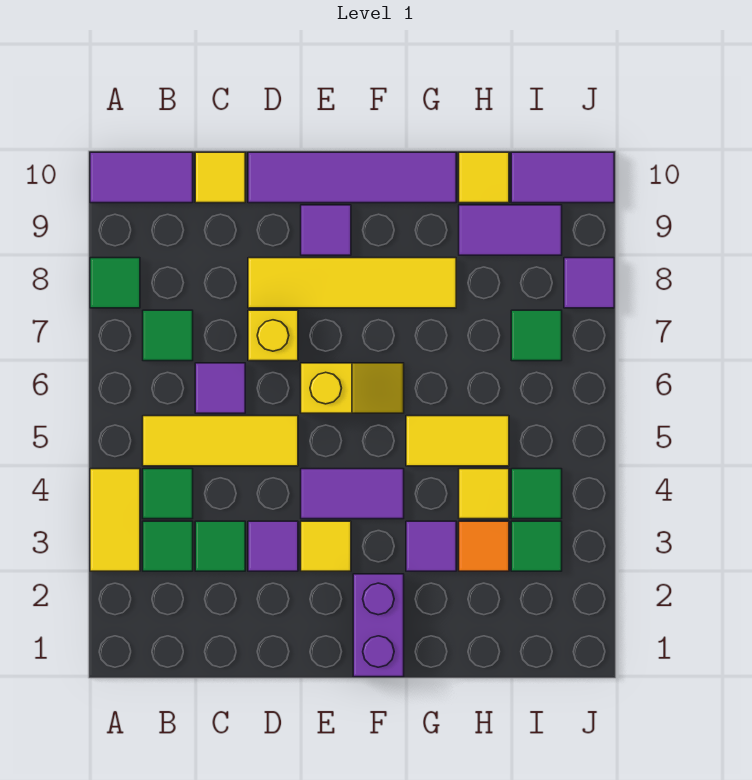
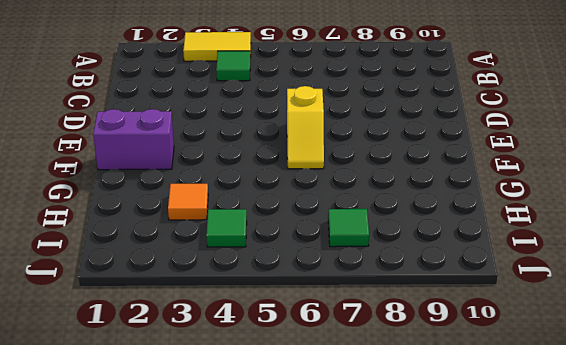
none -> green tile A8 level 1
none -> purple tile A10:B10 level 1
none -> green tile B3 level 1
none -> yellow tile B5:D5 level 1

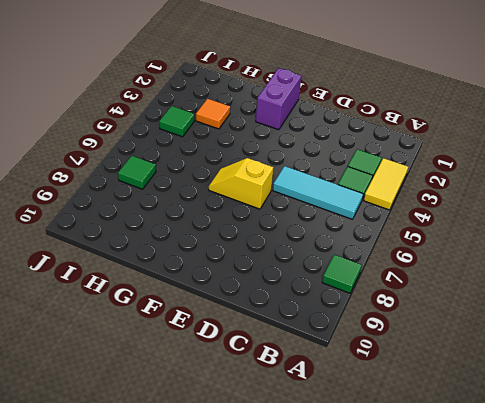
cyan tile B5:D5 level 1 -> yellow tile B5:D5 level 1
none -> purple tile A10:B10 level 1
none -> green tile B7 level 1
none -> green tile C3 level 1
none -> purple tile C6 level 1

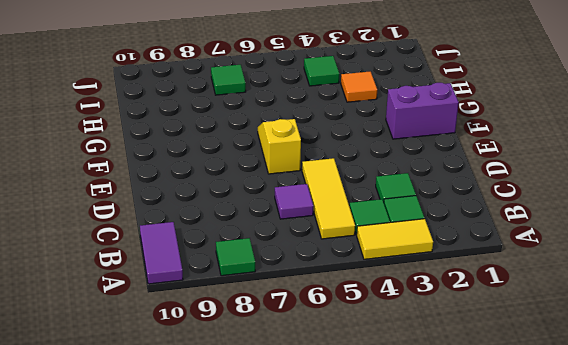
none -> green tile B7 level 1
none -> yellow tile C10 level 1
none -> purple tile D3 level 1
none -> yellow brick D7 level 1

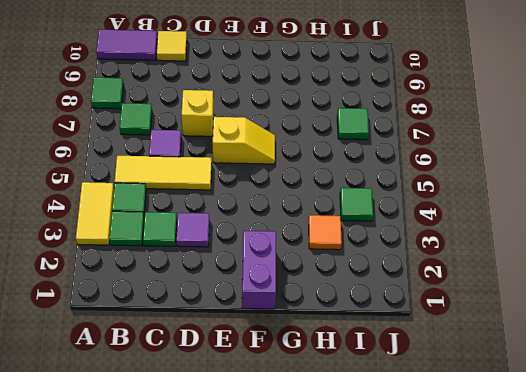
none -> yellow tile D8:G8 level 1
none -> purple tile D10:G10 level 1
none -> yellow tile E3 level 1
none -> purple tile E4:F4 level 1

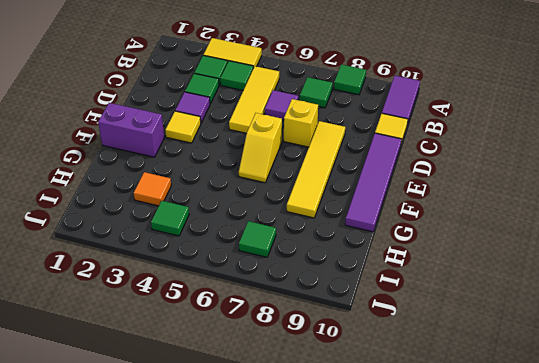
none -> purple tile E4:F4 level 1
none -> purple tile E9 level 1
none -> purple tile G3 level 1
none -> yellow tile G5:H5 level 1

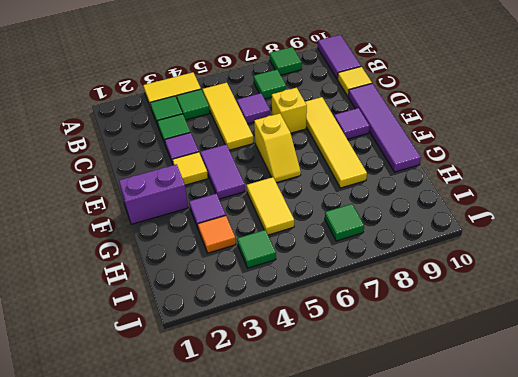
none -> yellow tile H4 level 1
none -> purple tile H9:I9 level 1
none -> yellow tile H10 level 1
none -> green tile I3 level 1

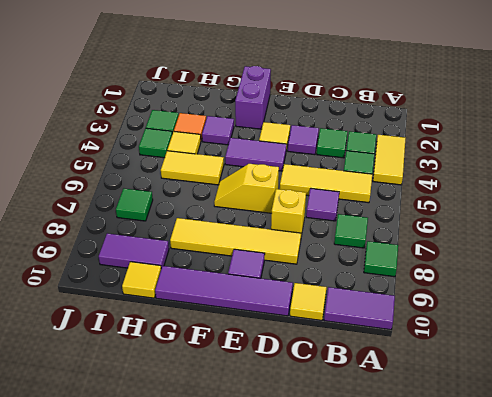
none -> purple tile I10:J10 level 1
none -> purple tile J8 level 1

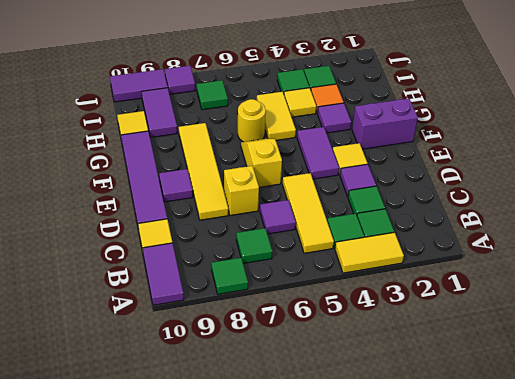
yellow round brick G6 level 1 -> none
purple tile J9:J10 level 1 -> purple tile I10:J10 level 1

